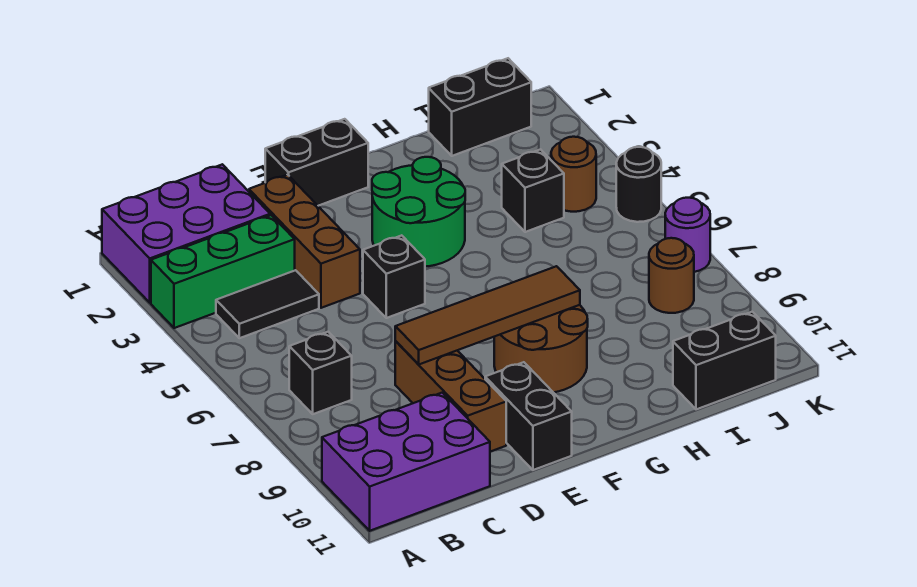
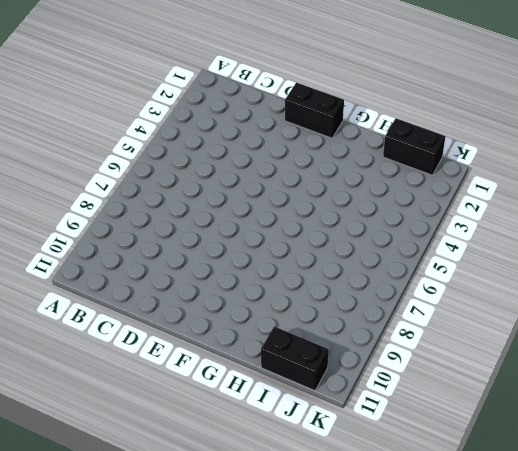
none -> purple brick A1:C2 level 1
none -> green brick A3:C3 level 1
none -> purple brick A10:C11 level 1

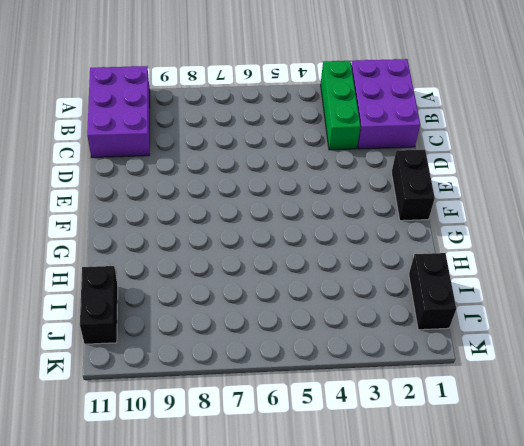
none -> black tile B4:C4 level 1
none -> black brick B7 level 1
none -> brown brick D2:D4 level 1

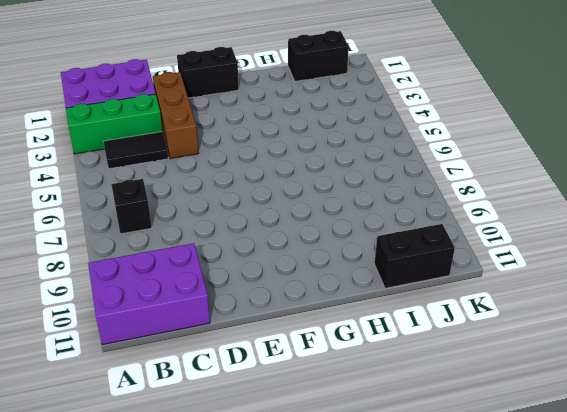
none -> brown brick D8:D10 level 1
none -> black brick E5 level 1
none -> black brick E10:E11 level 1

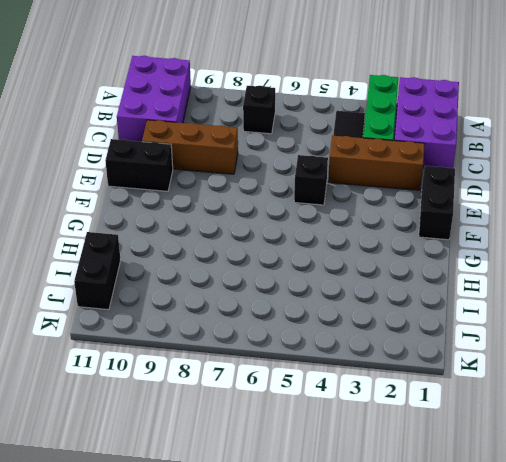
none -> green round brick F3:G4 level 1
none -> brown round brick F8:G9 level 1
none -> black brick I1:J1 level 1

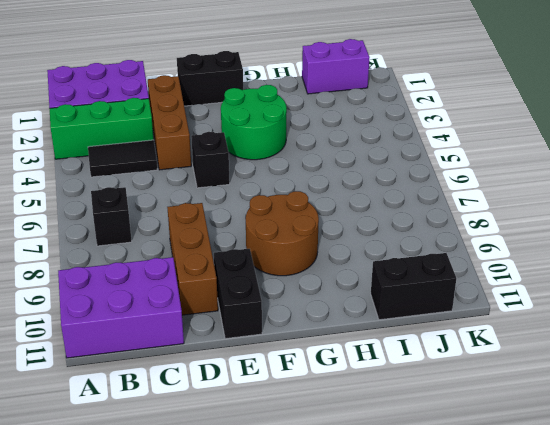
purple brick I1:J1 level 1 -> black brick I1:J1 level 1
none -> black brick I4 level 1
none -> brown round brick J4 level 1
none -> brown round brick J8 level 1

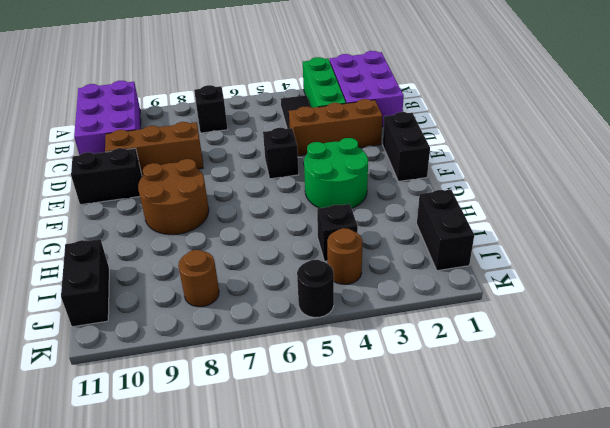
none -> purple round brick K7 level 1
none -> brown tile D8:G8 level 2

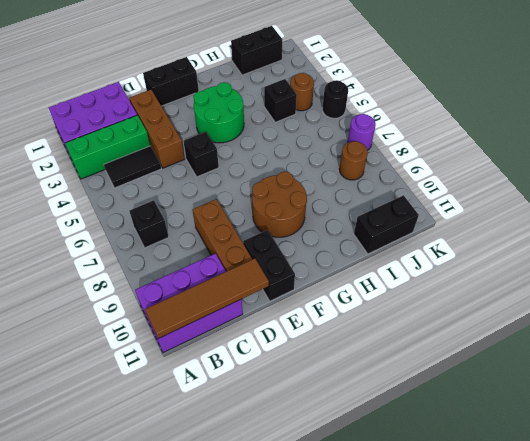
brown tile A11:D11 level 2 -> brown tile D8:G8 level 2

